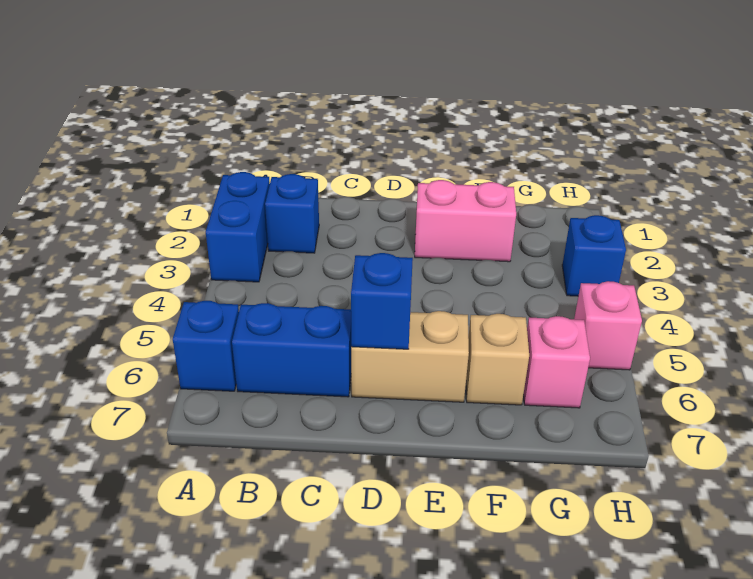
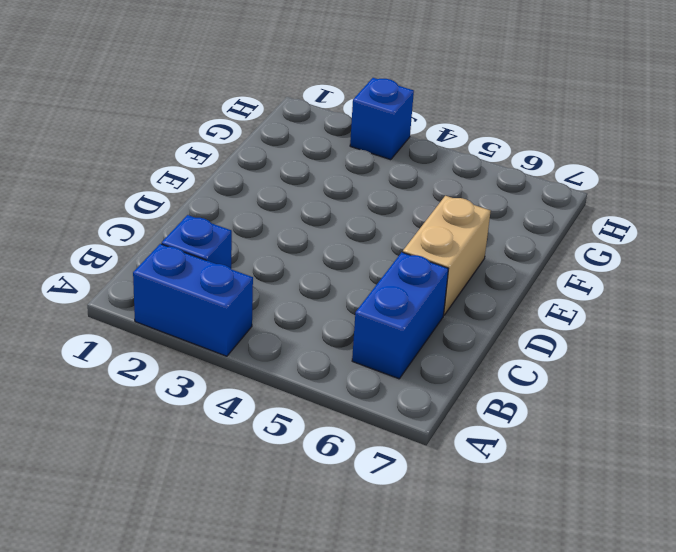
none -> blue brick A6 level 1
none -> pink brick E2:F2 level 1

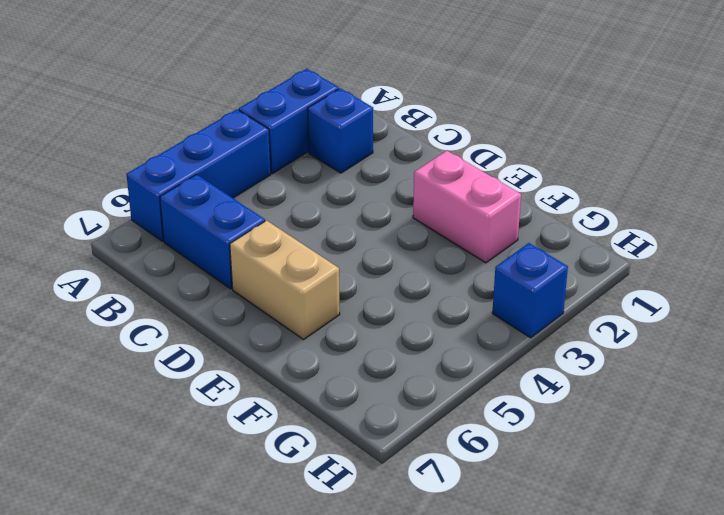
blue brick A4:A6 level 1 -> blue brick A6 level 1
none -> tan brick F6 level 1
none -> pink brick G6 level 1

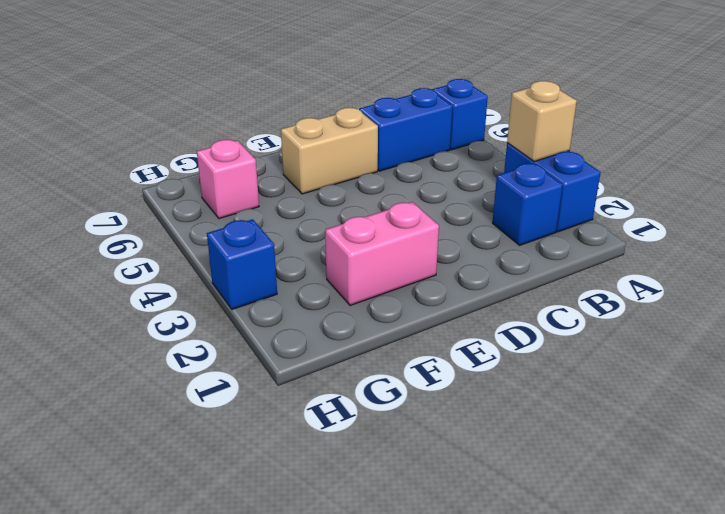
tan brick A3 level 2 -> tan brick F6 level 1
none -> pink brick H5 level 1
none -> blue brick D6 level 2

